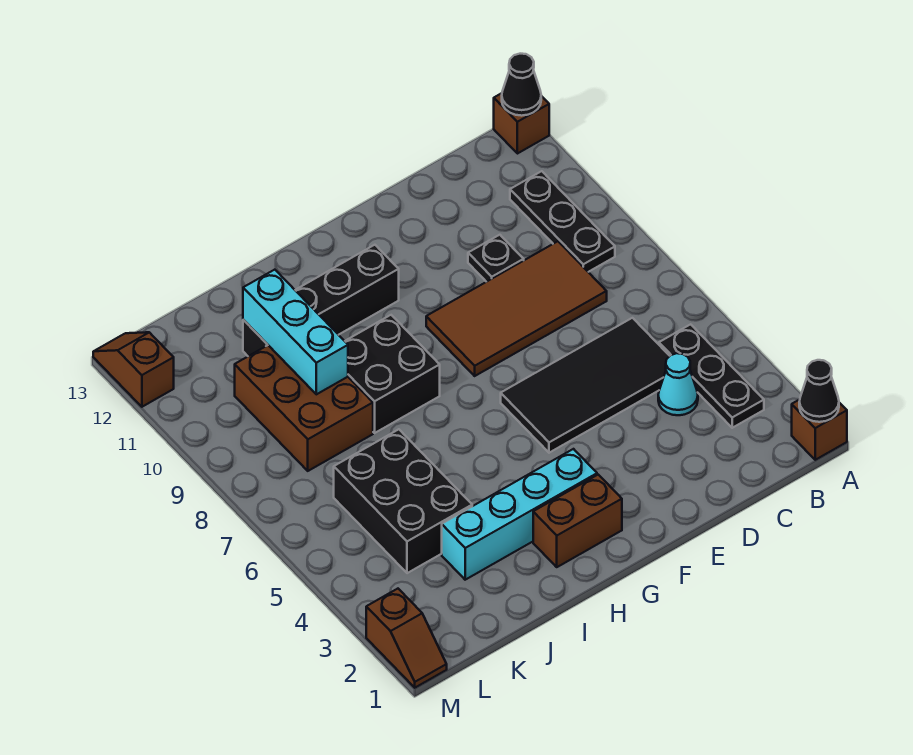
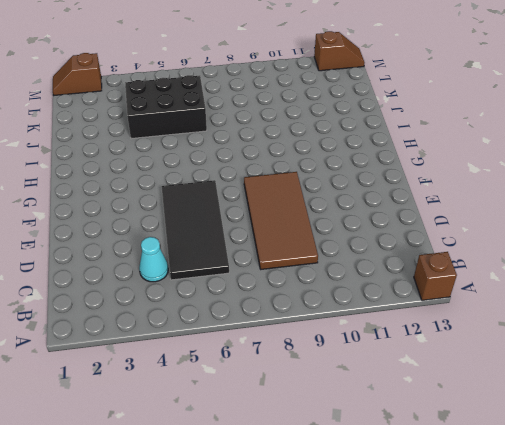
none -> brown brick A1 level 1
none -> black plate B3:B5 level 1
none -> black plate B9:B11 level 1

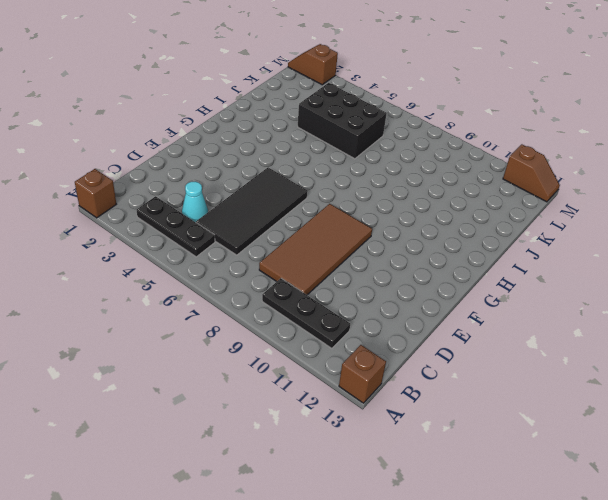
none -> black plate D10 level 1
none -> brown brick G2:H2 level 1
none -> cyan brick G3:J3 level 1

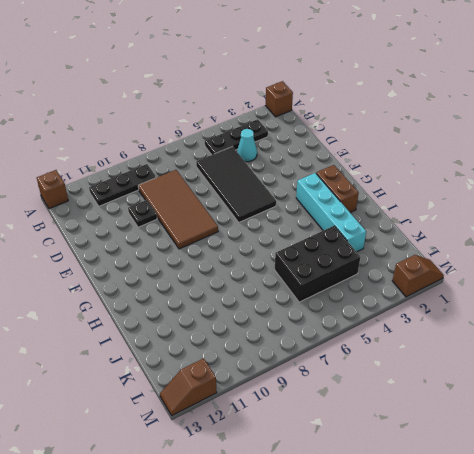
none -> black brick G11:J11 level 1
none -> black brick H8:I9 level 1
none -> brown brick J8:K10 level 1

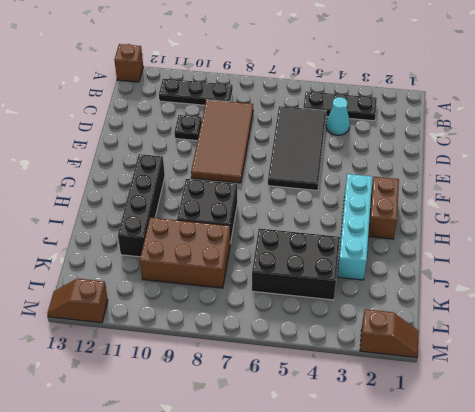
none -> brown brick A1 level 1
none -> black cone A1 level 2
none -> black cone A13 level 2

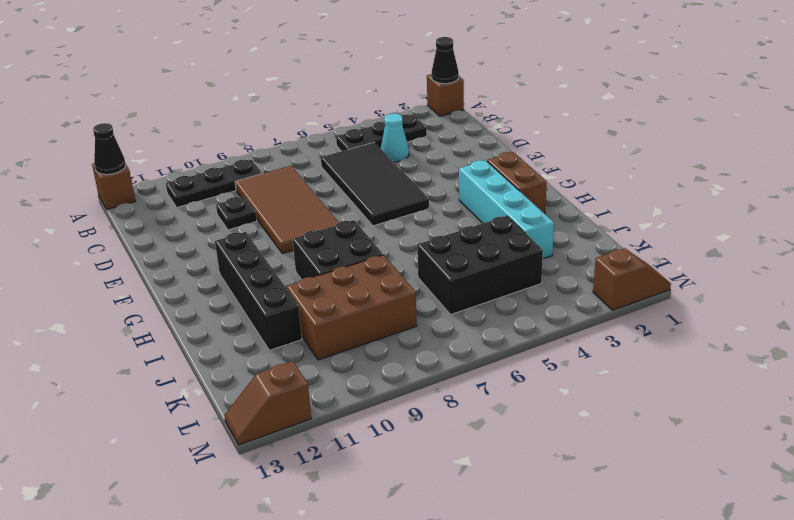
none -> cyan brick J9:J11 level 2

